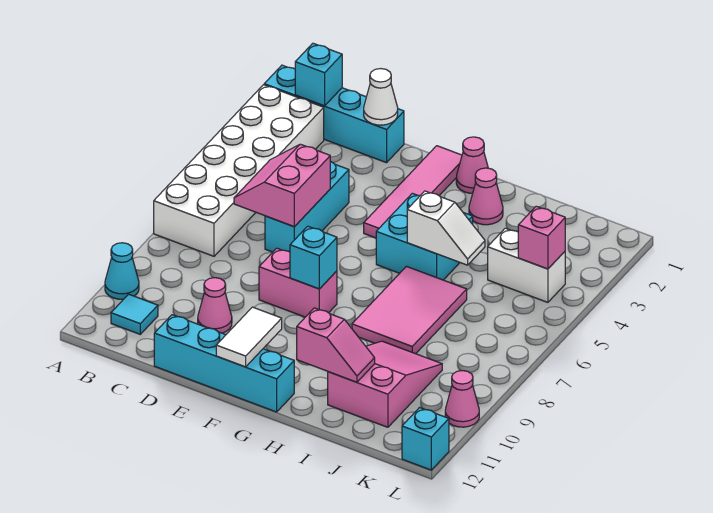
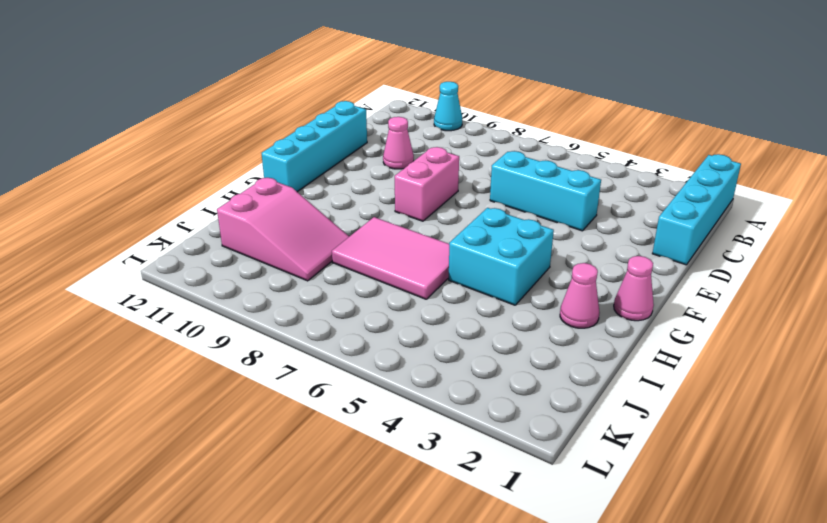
none -> white brick A2:B7 level 1
none -> cyan tile B11 level 1
none -> pink tile F1:F4 level 1

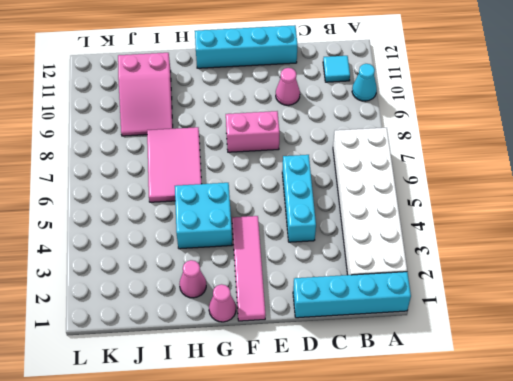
none -> white brick J4:K4 level 1
none -> pink cone L10 level 1
none -> cyan brick L12 level 1

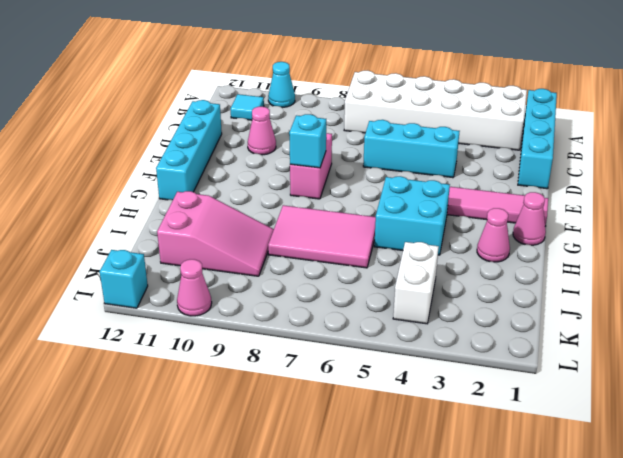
none -> cyan brick B1 level 2
none -> pink slope C5:D6 level 2 top D
none -> white cone D1 level 2

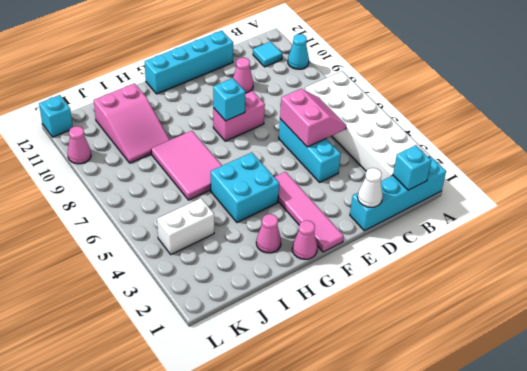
none -> white tile F11:F12 level 2
none -> white slope H5:I5 level 2 top H
none -> pink slope H11:I11 level 2 top H

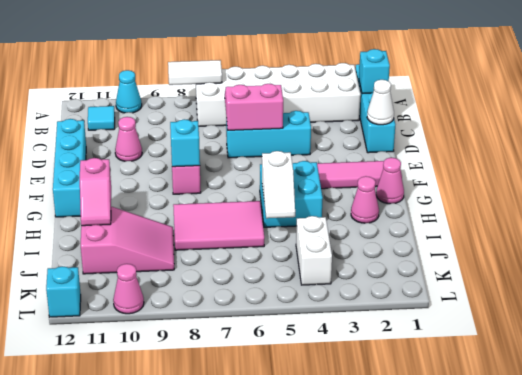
white tile A7:A8 level 2 -> white tile F11:F12 level 2
none -> pink brick K4 level 2

